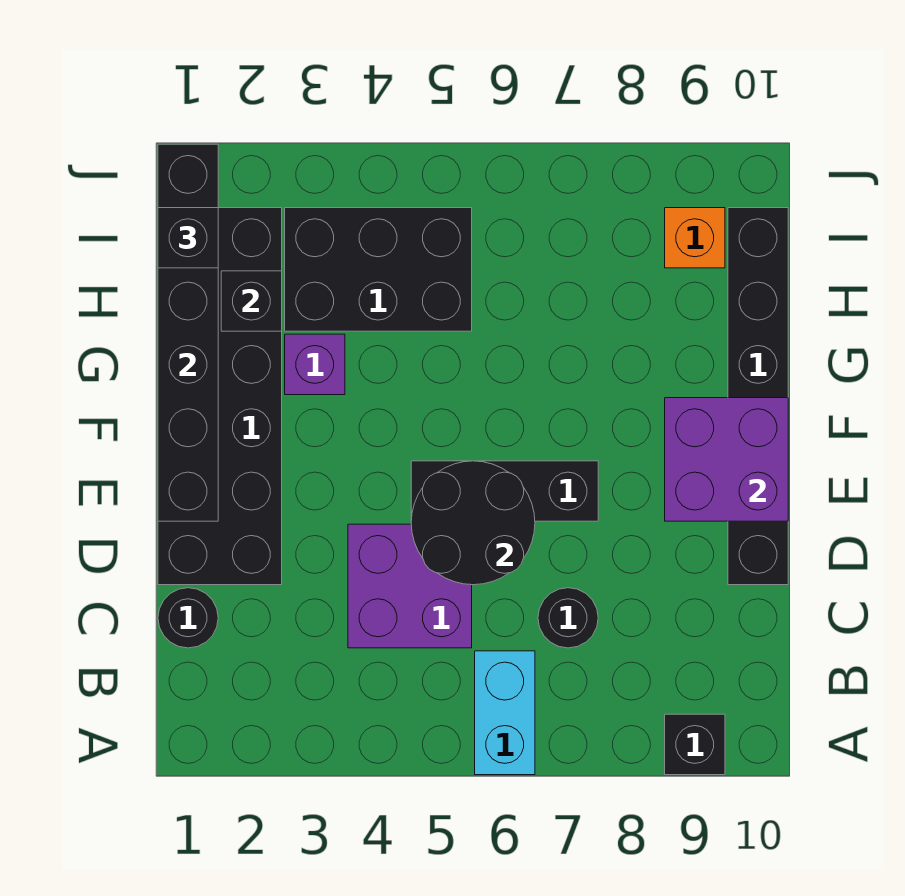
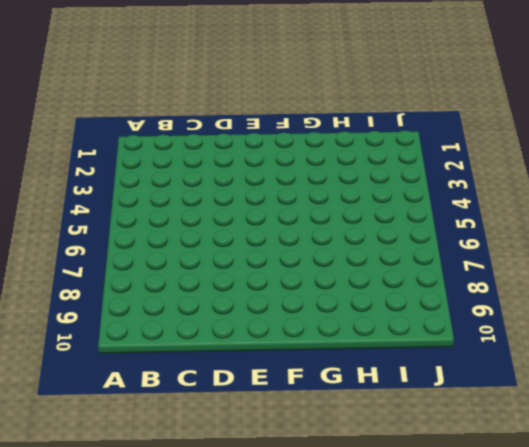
none -> cyan brick A6:B6 level 1
none -> black brick A9 level 1
none -> black round brick C1 level 1

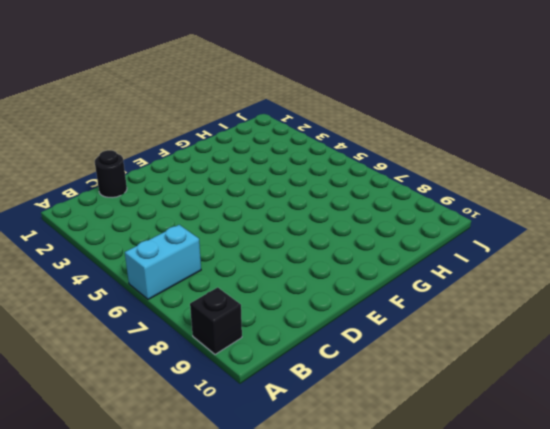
none -> purple brick C4:D5 level 1
none -> black round brick C7 level 1
none -> black brick D1:I2 level 1

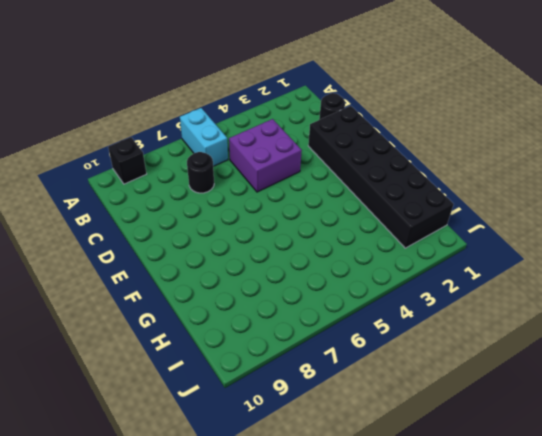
none -> black brick D10:I10 level 1
none -> black brick E5:E7 level 1
none -> purple brick G3 level 1

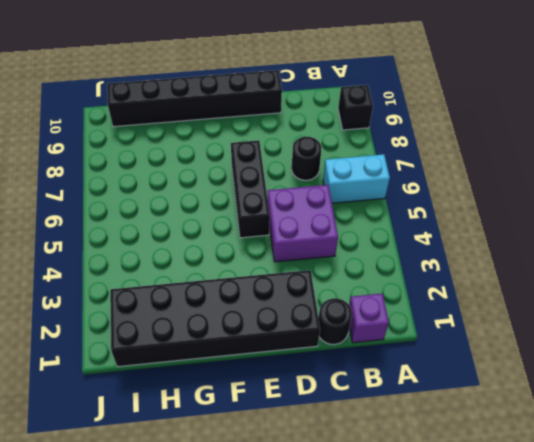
purple brick B1 level 1 -> purple brick G3 level 1
none -> black brick H3:I5 level 1
none -> orange brick I9 level 1
none -> black round brick D5:E6 level 2

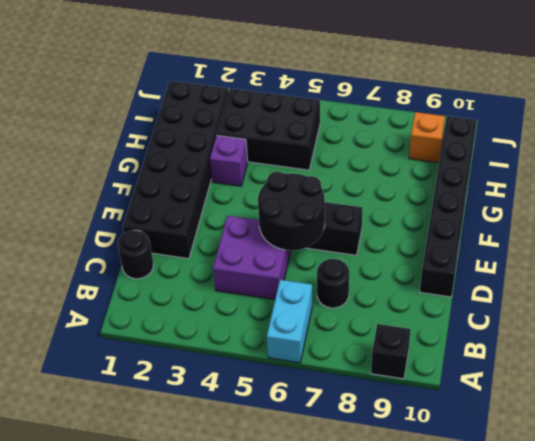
none -> black brick E1:J1 level 2
none -> purple brick E9:F10 level 2
none -> black brick H2 level 2

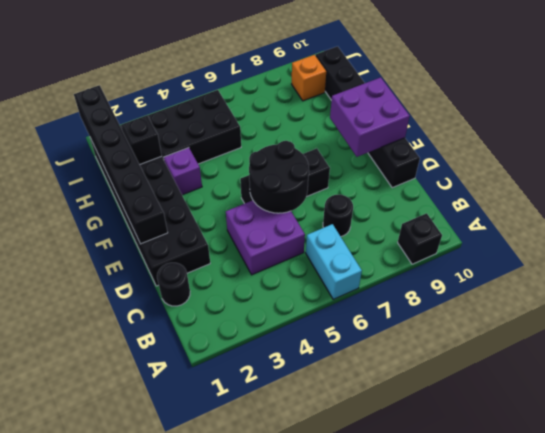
none -> black brick I1 level 3

